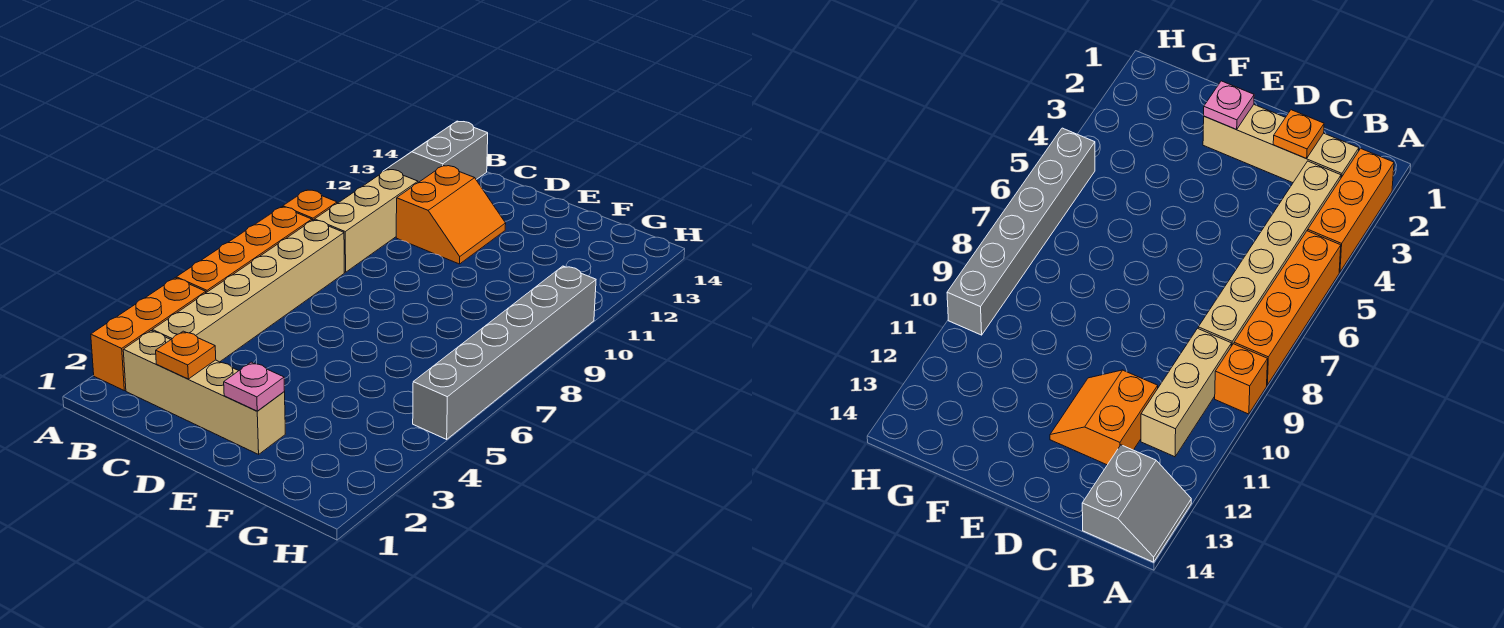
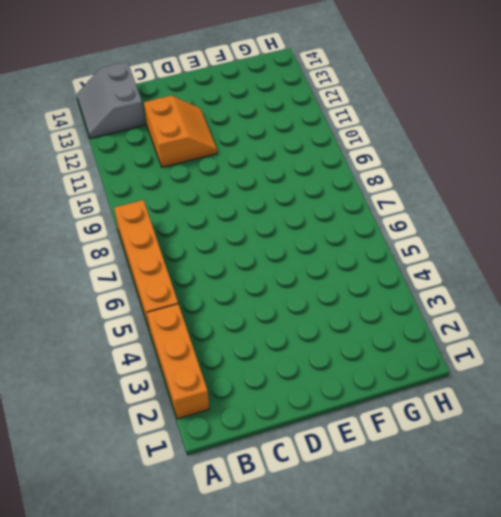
none -> orange brick A9 level 1
none -> tan brick B2:E2 level 1

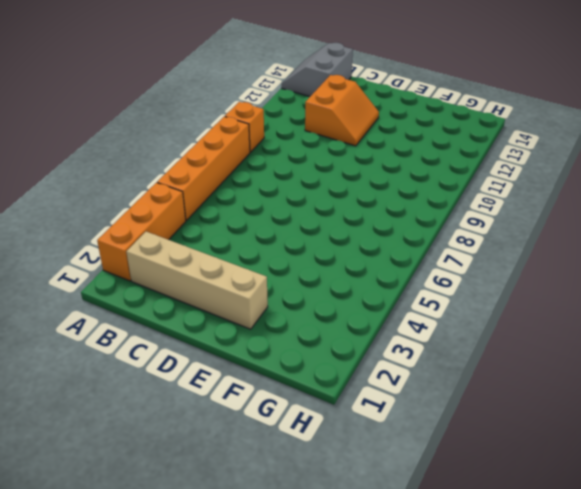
none -> tan brick B3:B8 level 1
none -> tan brick B9:B11 level 1

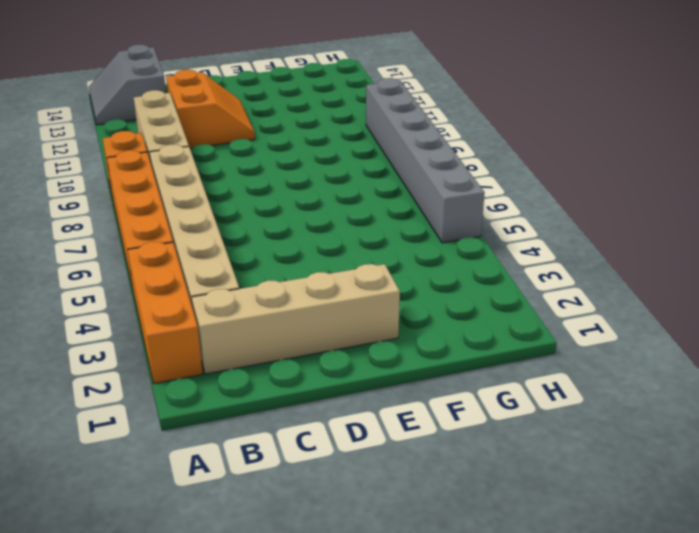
none -> orange plate C2 level 2
none -> pink plate E2 level 2

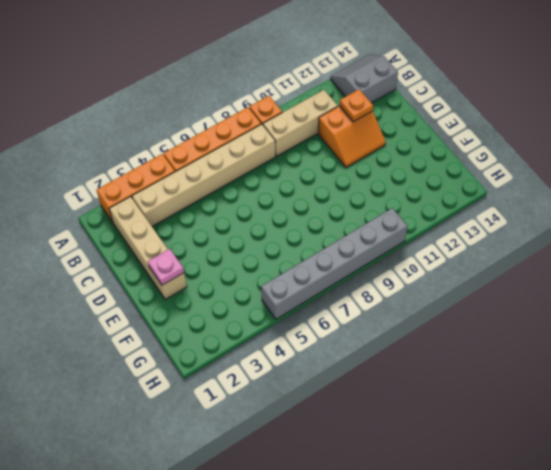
orange plate C12 level 2 -> orange plate C2 level 2

